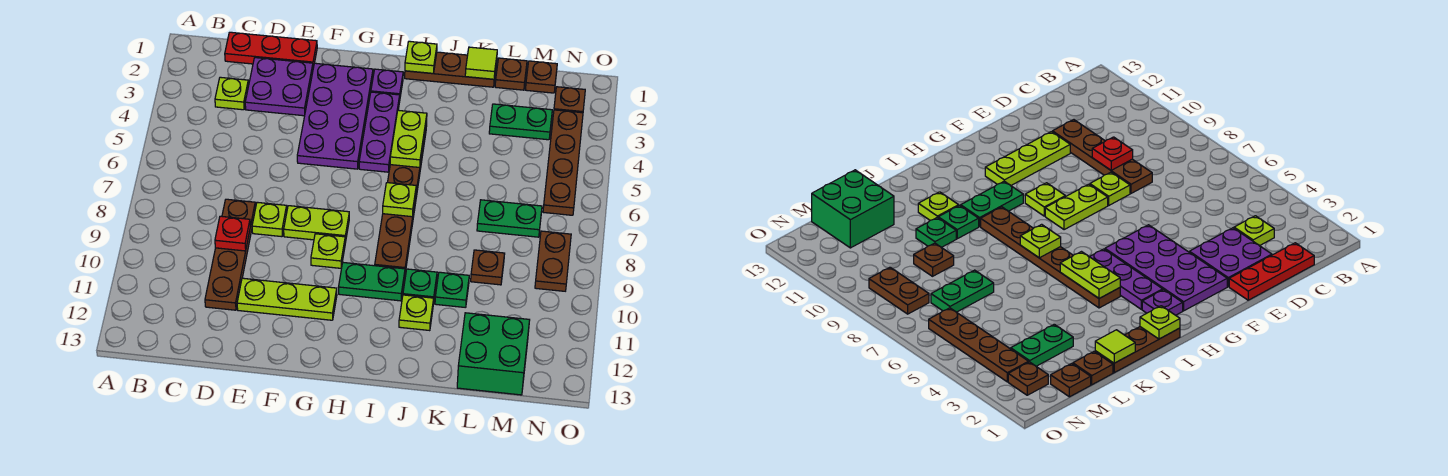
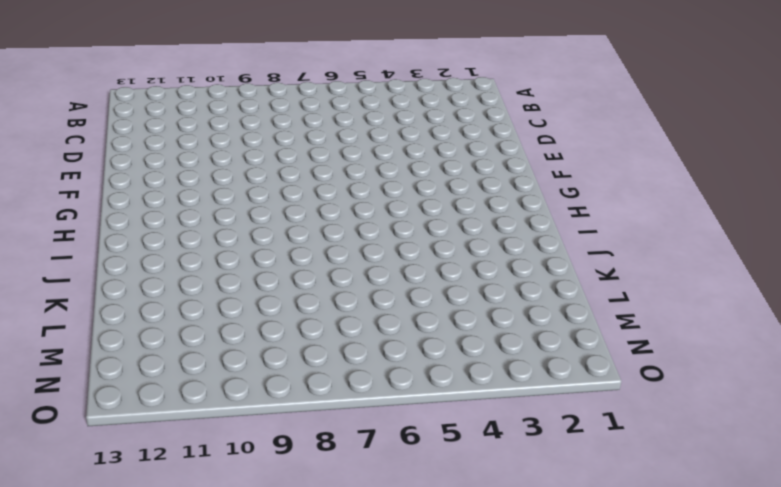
none -> red plate C1:E1 level 1
none -> lime plate C3 level 1
none -> purple plate D2:E3 level 1
none -> brown plate D8:D11 level 1

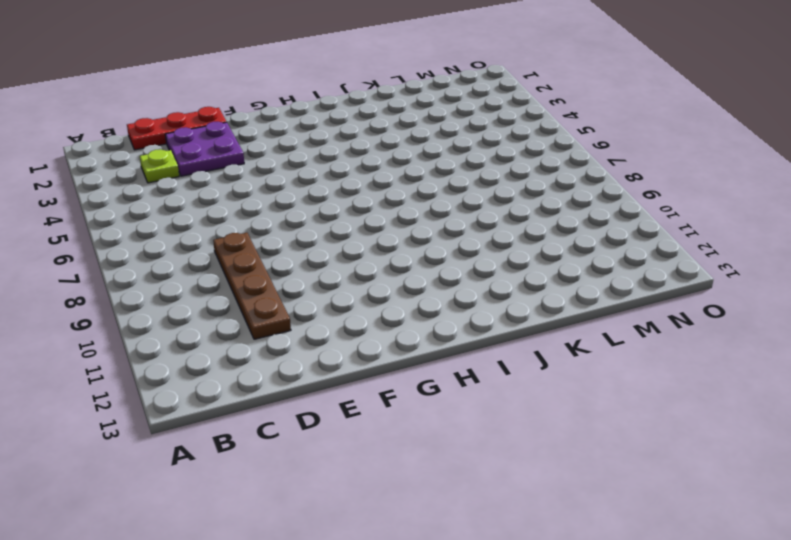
none -> lime plate E8 level 1
none -> lime plate E11:G11 level 1
none -> purple plate F2:G5 level 1
none -> lime plate F8:G8 level 1

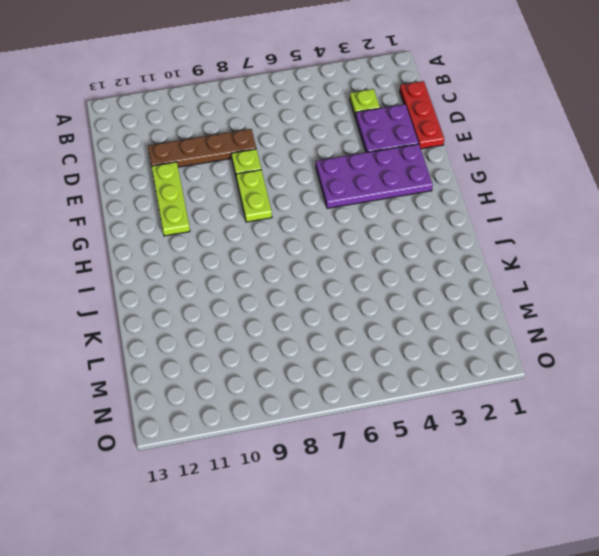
none -> lime plate G9 level 1
none -> purple plate H2 level 1
none -> purple plate H3:H5 level 1
none -> green plate H10:I10 level 1

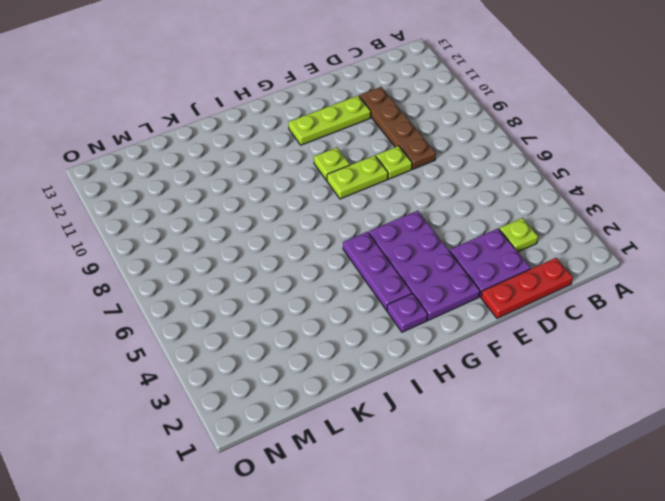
none -> green plate H10:I10 level 1
none -> brown plate I1:K1 level 1
none -> brown plate I4:I9 level 1
none -> green plate J10 level 1

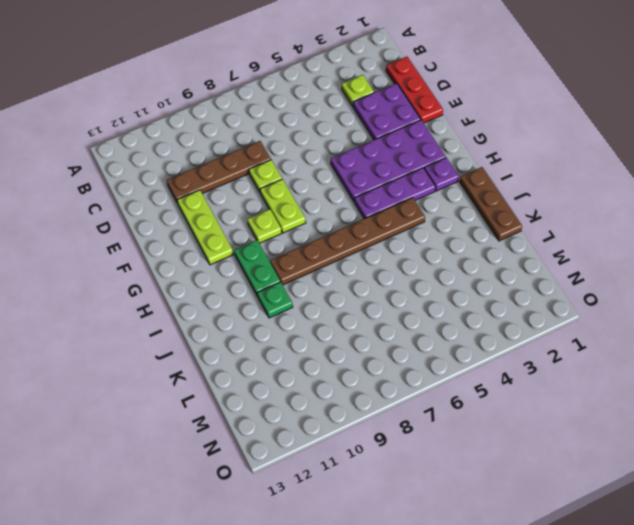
none -> lime plate J11 level 1
none -> green plate K10 level 1
none -> brown plate L1 level 1
none -> green plate L3:M3 level 1

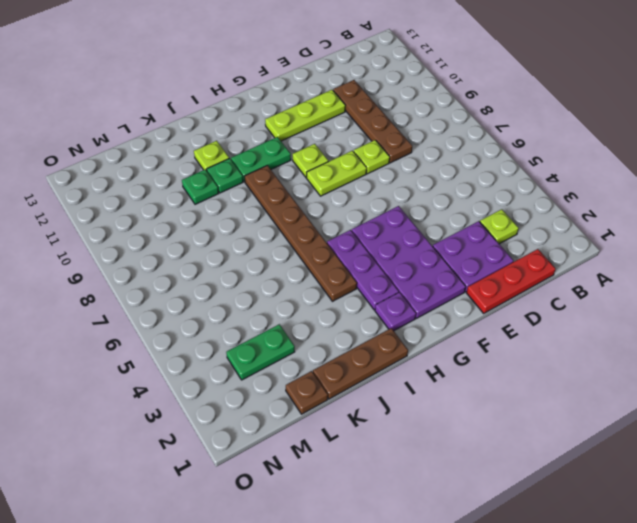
none -> green plate L7:M7 level 1
none -> brown plate L9 level 1
none -> green brick L12:M13 level 1
none -> brown plate M1 level 1

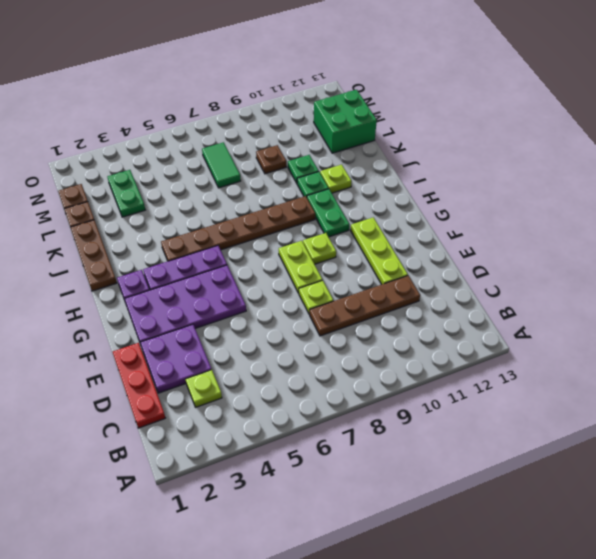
green tile L7:M7 level 1 -> green plate L7:M7 level 1
none -> brown plate N2 level 1
none -> brown plate N3:N6 level 1
none -> brown plate N8:N9 level 1
none -> red plate D9 level 2

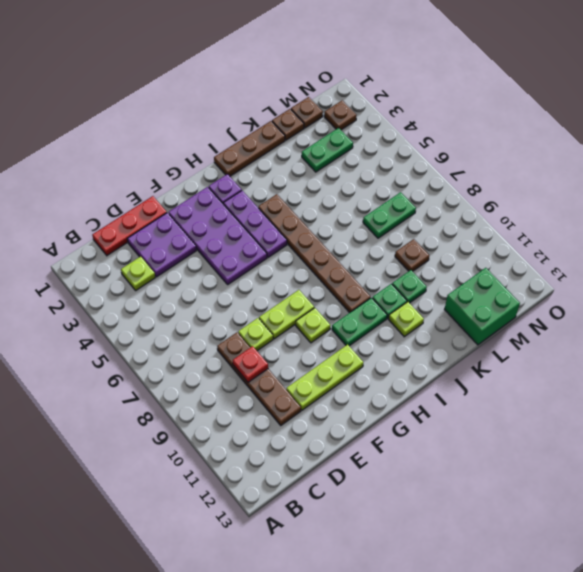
none -> brown plate N3:N6 level 1
none -> brown plate N8:N9 level 1
none -> lime plate I1 level 2
none -> lime plate I4:I5 level 2

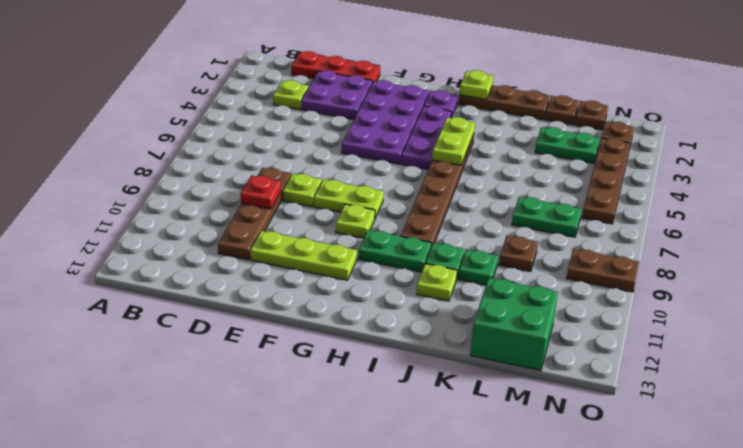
brown plate N9:O9 level 1 -> brown plate N8:N9 level 1
none -> lime plate I7 level 2
none -> lime tile K1 level 2

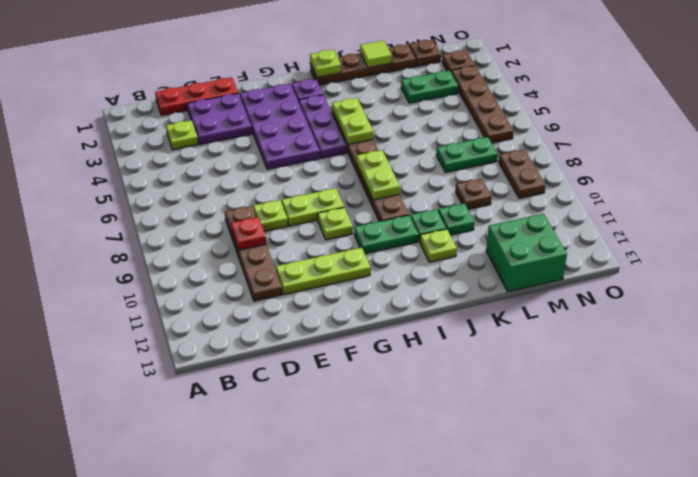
lime plate I7:I8 level 2 -> lime plate I7 level 2

